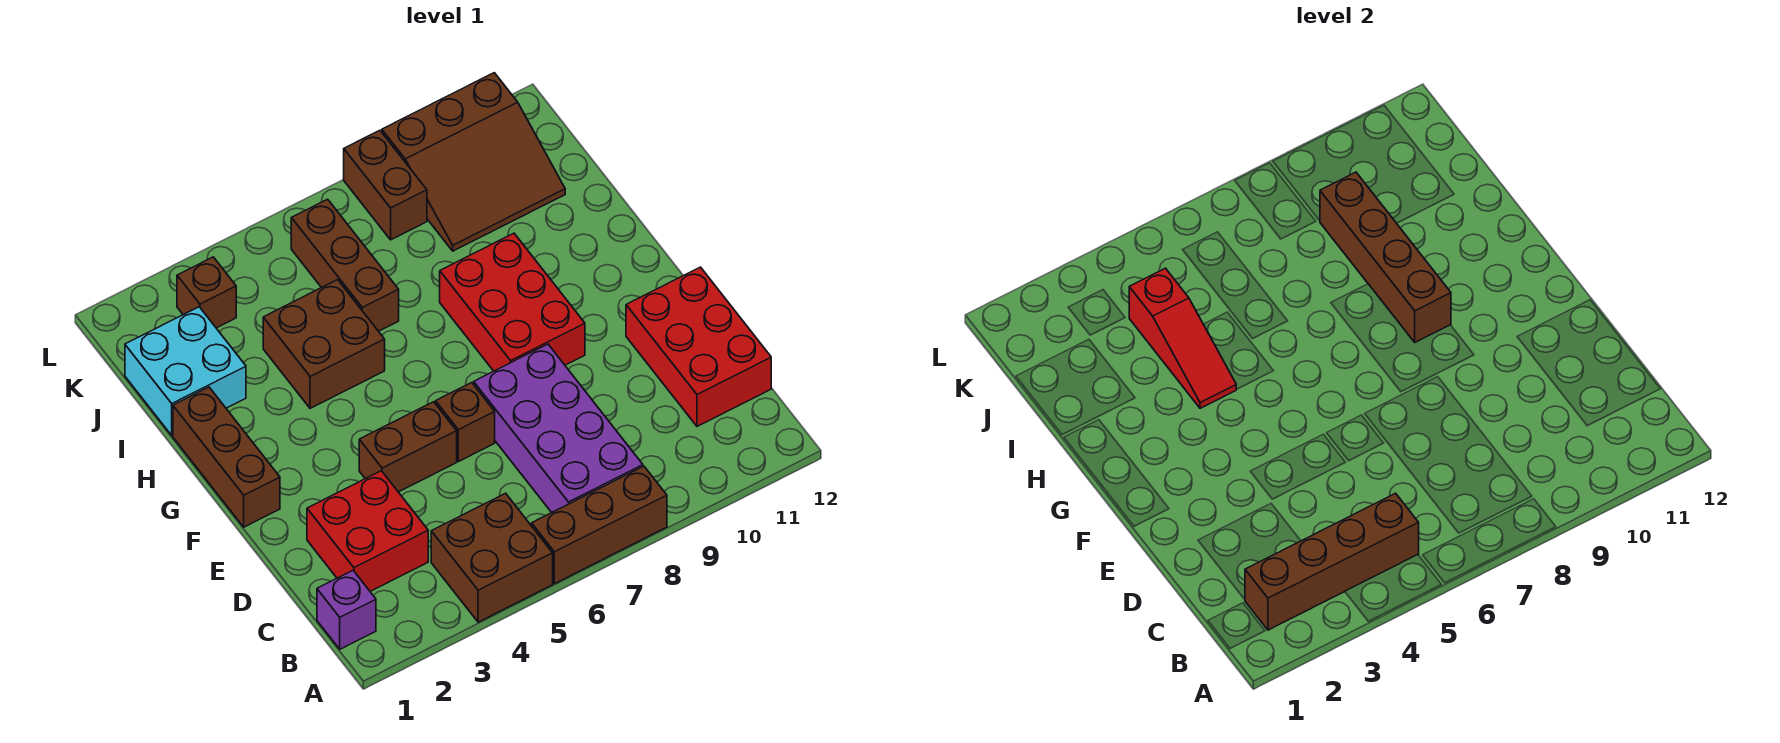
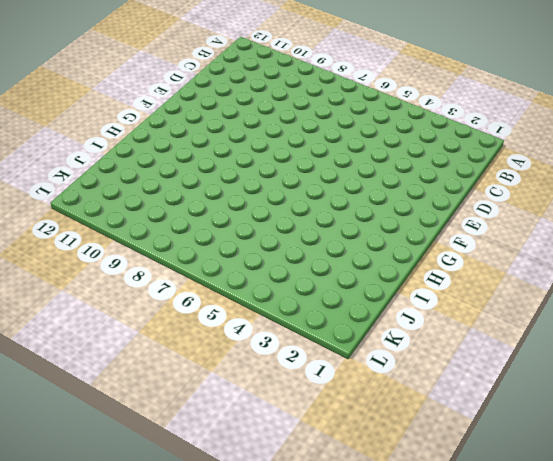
none -> brown brick A4:B5 level 1
none -> brown brick A6:A8 level 1
none -> purple brick B1 level 1

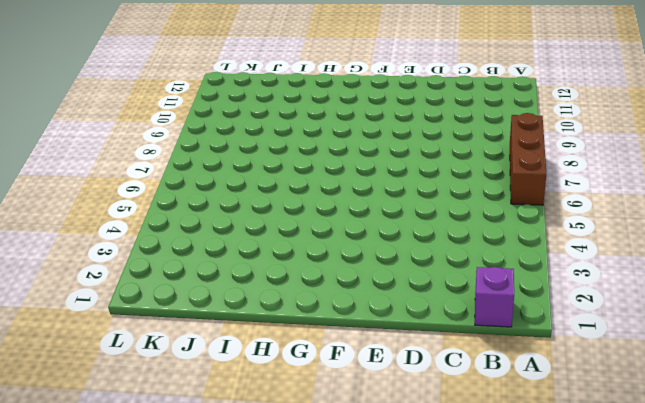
none -> brown brick A4:B5 level 1
none -> purple brick B7:E8 level 1
none -> red brick C2:D3 level 1

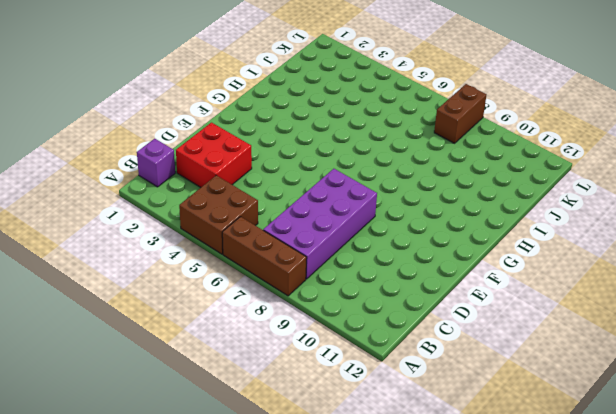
none -> red brick C11:E12 level 1
none -> brown brick E4:E5 level 1
none -> brown brick E6 level 1

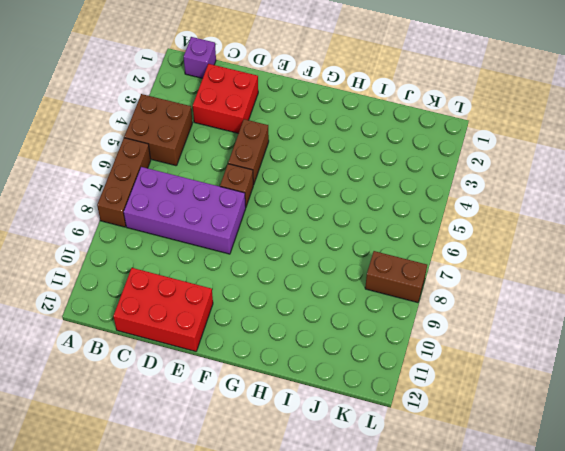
none -> brown brick F1:H1 level 1
none -> red brick F8:H9 level 1
none -> brown brick H4:I5 level 1

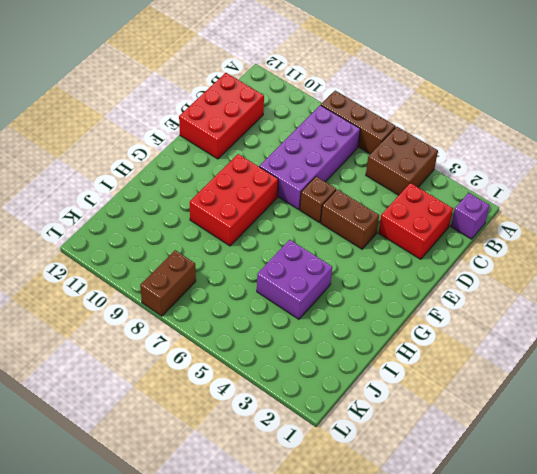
purple brick H4:I5 level 1 -> brown brick H4:I5 level 1
none -> brown brick F1:H1 level 1
none -> cyan brick I1:J2 level 1
none -> brown brick I6:K6 level 1

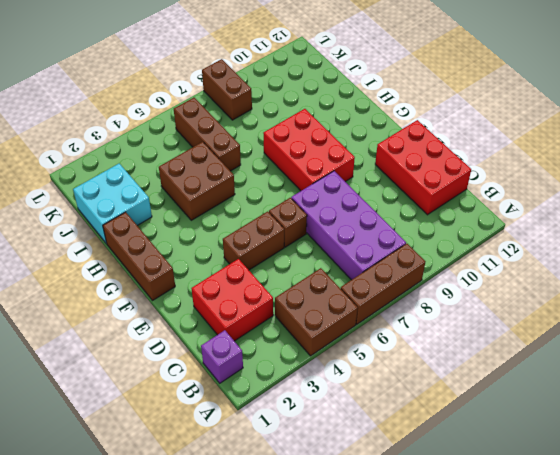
none -> brown slope J9:L11 level 1 top L
none -> brown brick K3 level 1
none -> brown brick B2:B5 level 2

